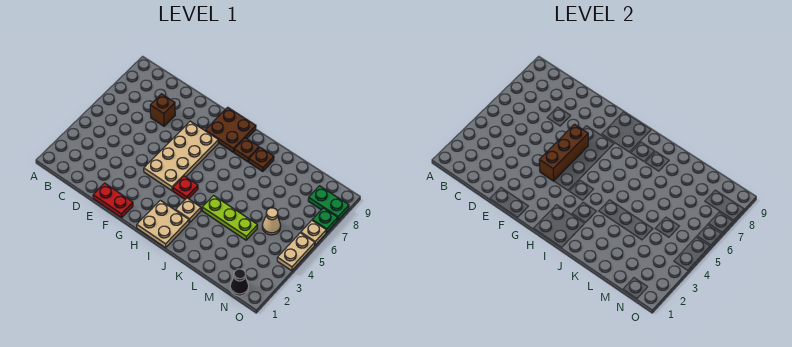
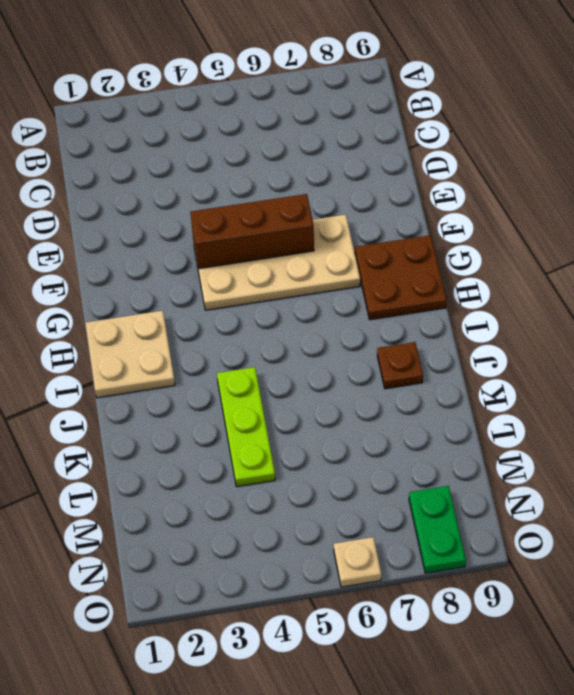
none -> brown brick D7 level 1
none -> red plate E1:F1 level 1
none -> red plate H4 level 1

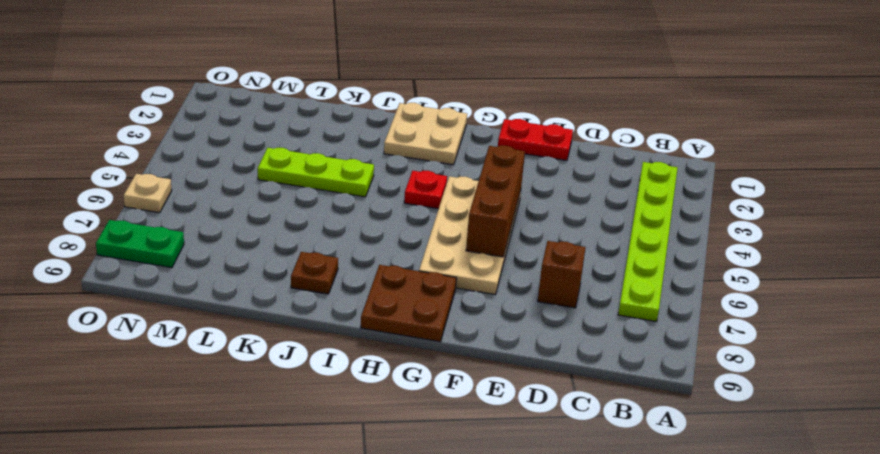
lime plate B2:B7 level 1 -> none
none -> tan plate I3 level 1
none -> brown plate I8 level 1
none -> tan cone M5 level 1

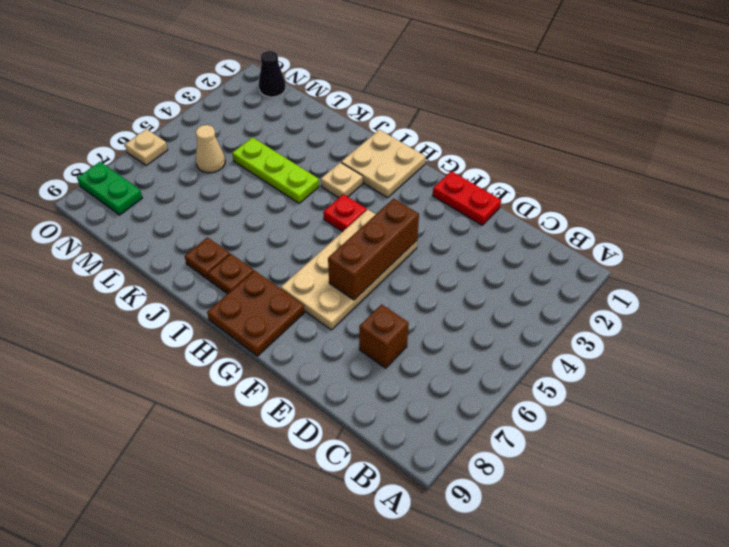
none -> tan plate O4:O5 level 1
none -> green plate O7 level 1

